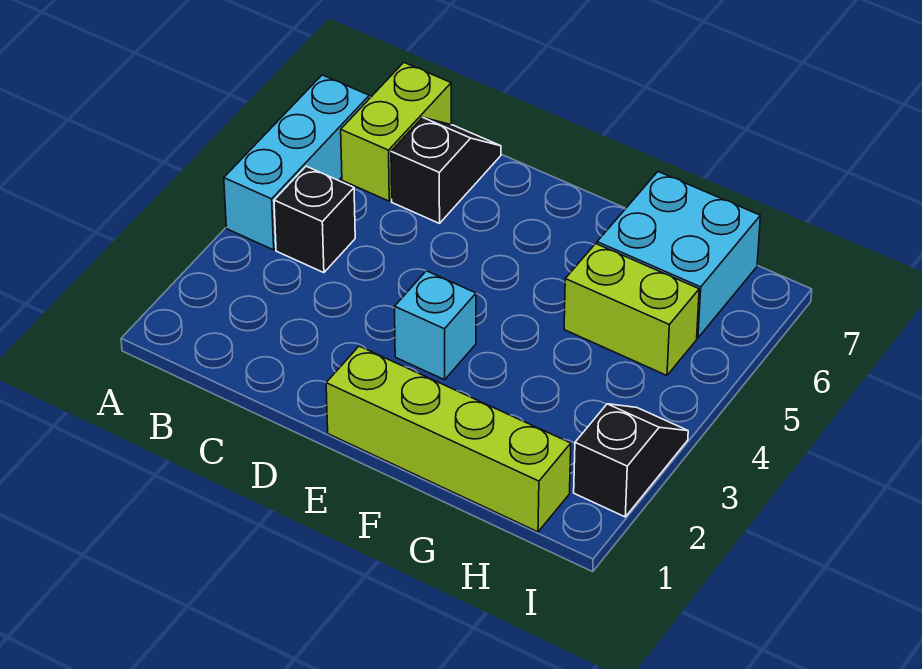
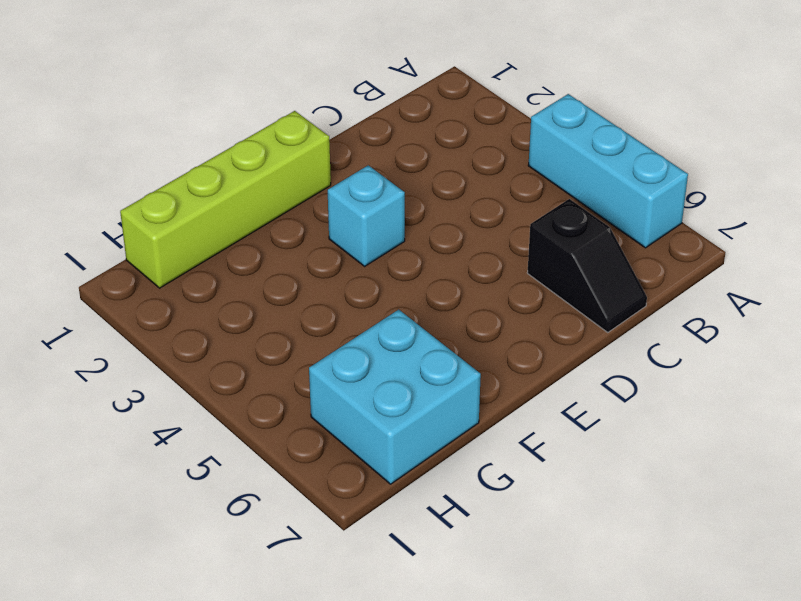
none -> black brick B4 level 1
none -> lime brick B6:B7 level 1

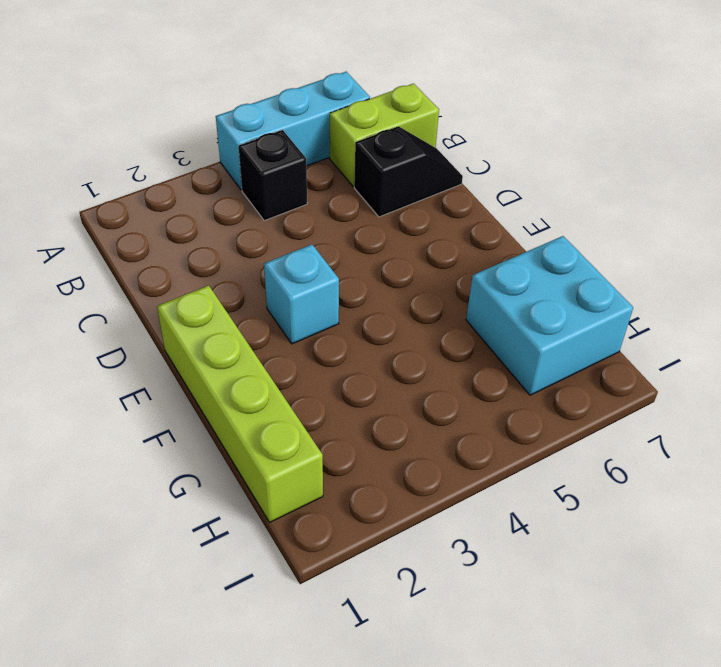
none -> lime brick G5:H5 level 1
none -> black slope I2:I3 level 1 top 2

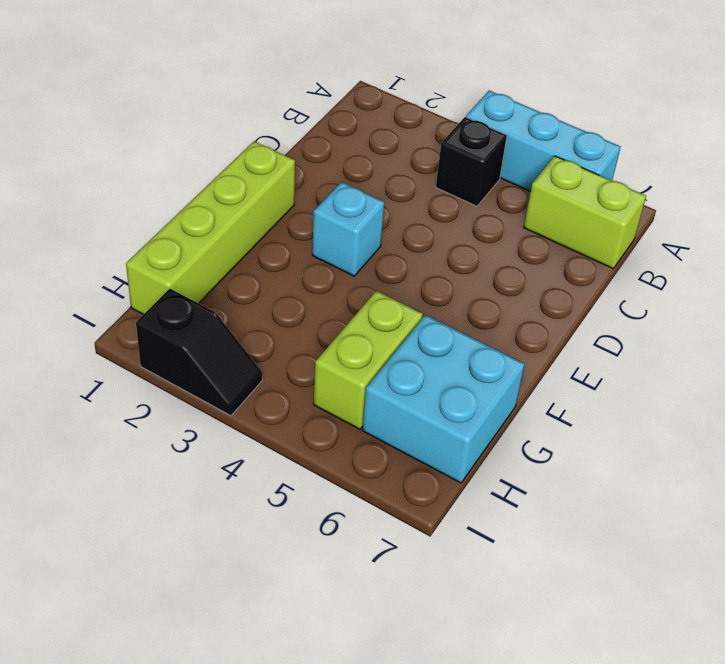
none -> black slope C6:C7 level 1 top 6

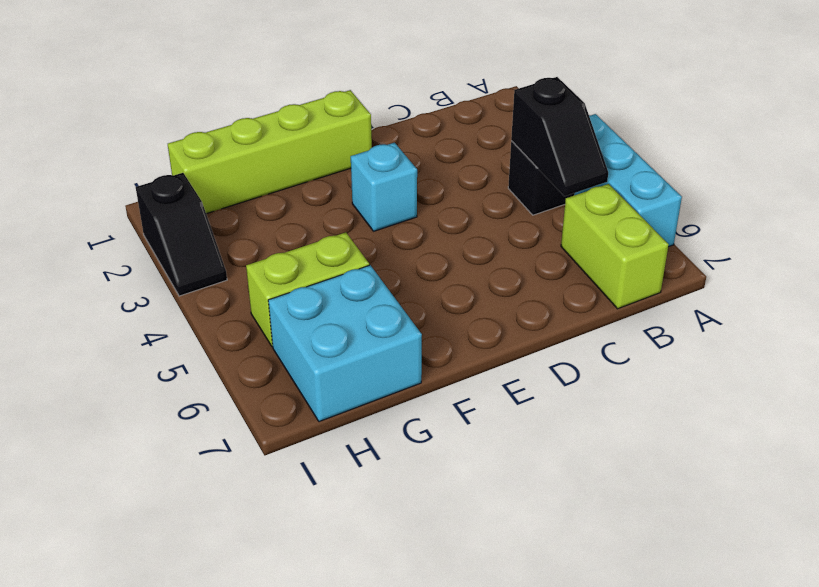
black slope B4:B5 level 2 top 4 -> black slope C6:C7 level 1 top 6

